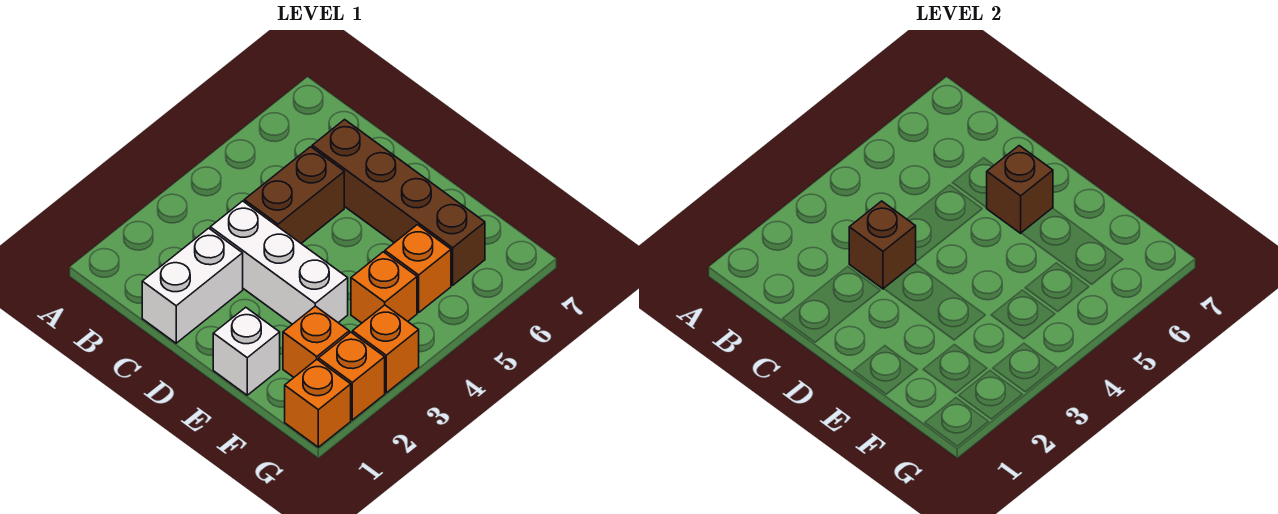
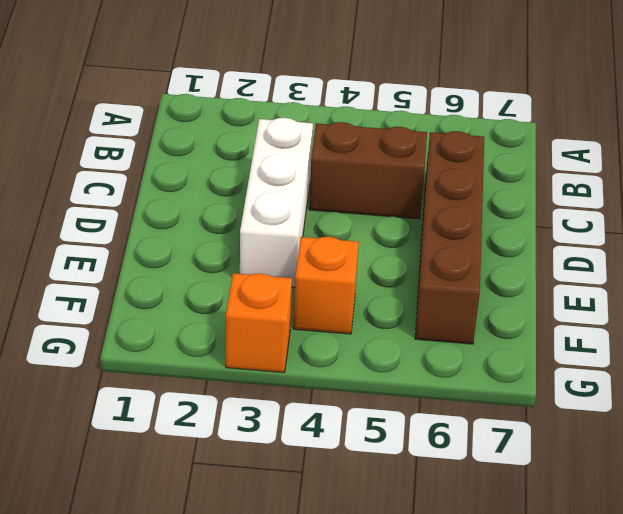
none -> white brick C1:C2 level 1
none -> white brick E1 level 1
none -> orange brick F2 level 1

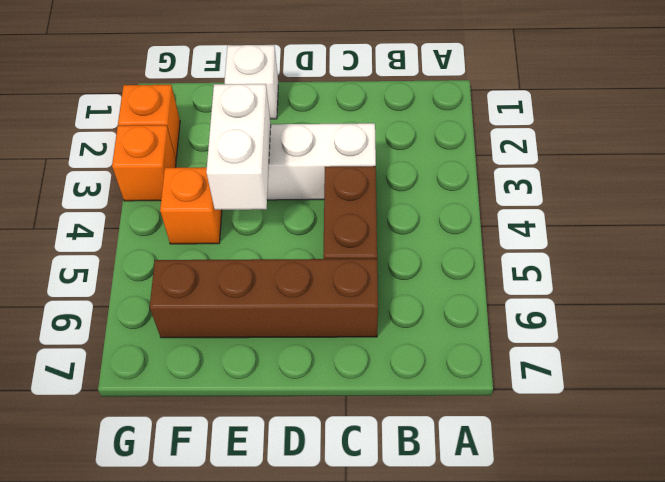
white brick E3:E4 level 2 -> white brick C1:C2 level 1
none -> orange brick F2 level 1
none -> orange brick F5 level 1
none -> orange brick G1 level 1

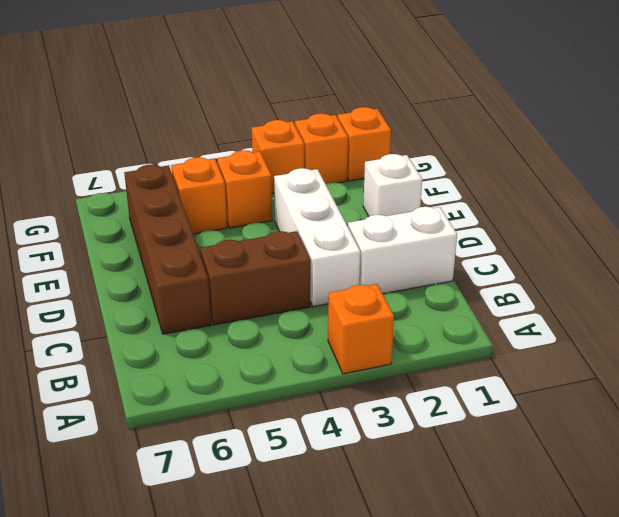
orange brick A3 level 1 -> orange brick F2 level 1
none -> brown brick C3 level 2
none -> brown brick D6 level 2

